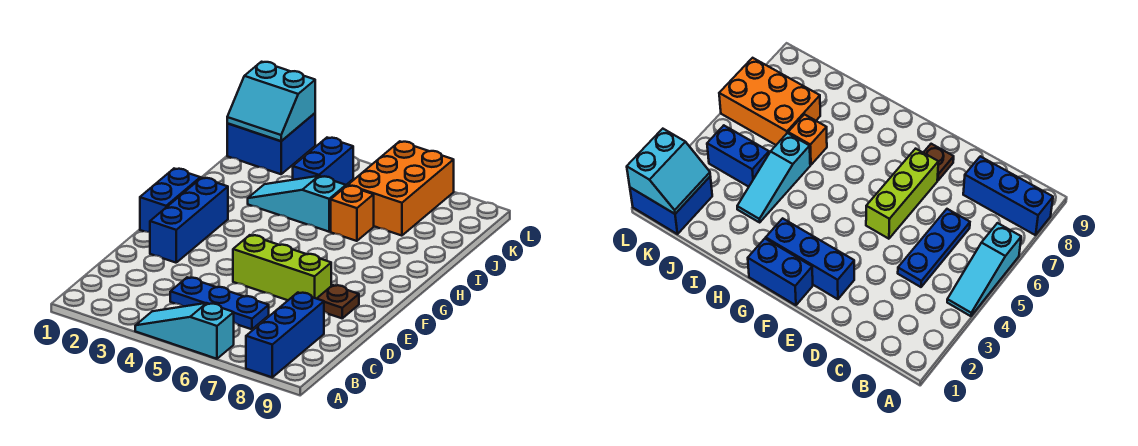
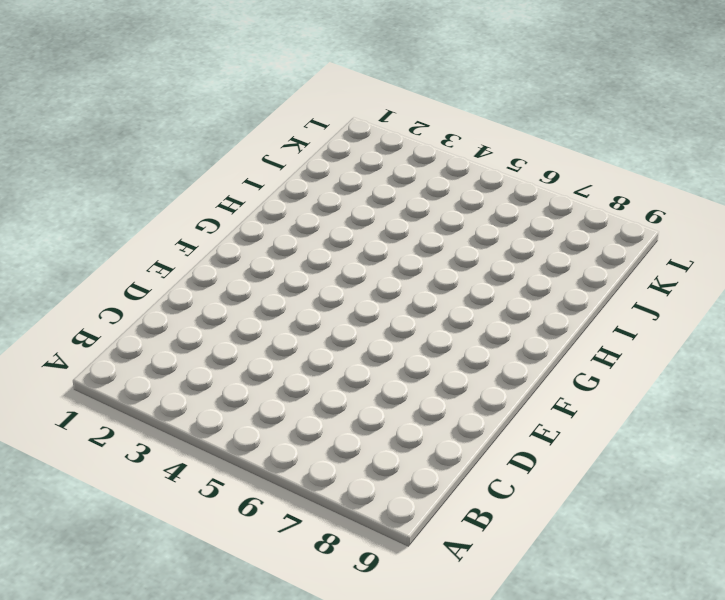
none -> cyan slope A4:A6 level 1 top 6
none -> blue brick A8:C8 level 1
none -> blue plate C4:C6 level 1

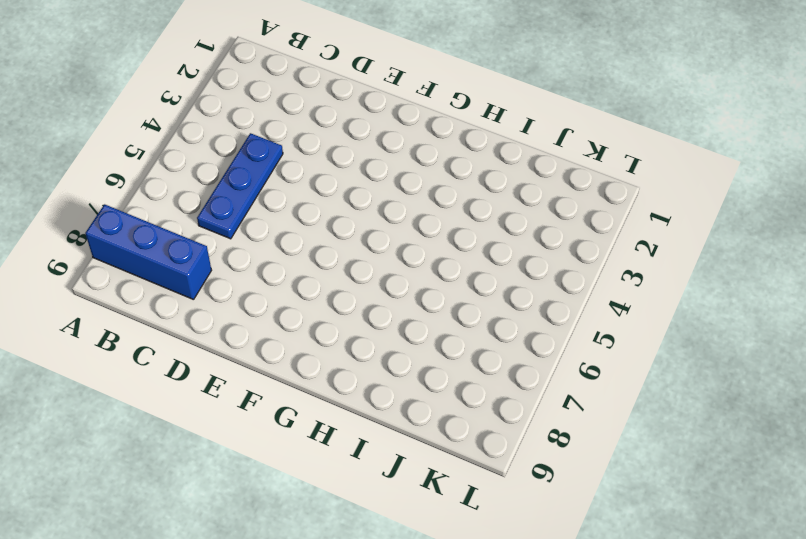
none -> cyan slope A4:A6 level 1 top 6
none -> blue brick E2:G2 level 1
none -> lime brick E5:E7 level 1

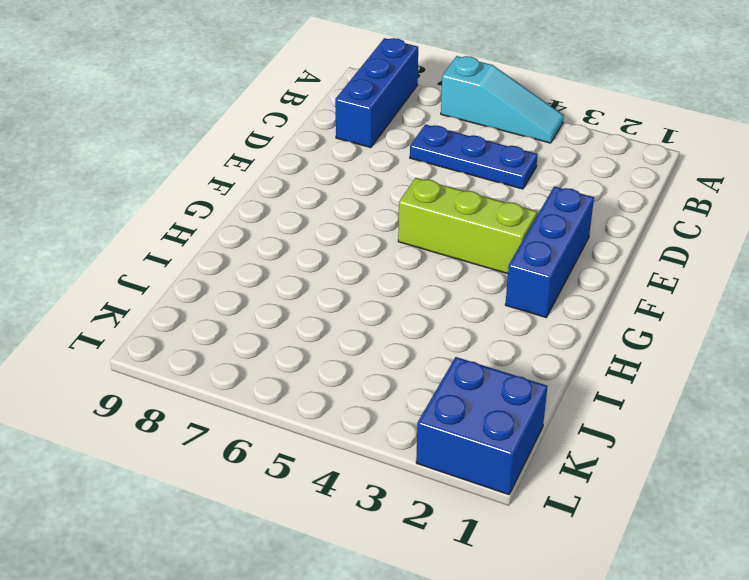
lime brick F3:F5 level 1 -> lime brick E5:E7 level 1
none -> brown plate E8 level 1
none -> blue brick F1:G1 level 1
none -> cyan slope I3:I5 level 1 top 5

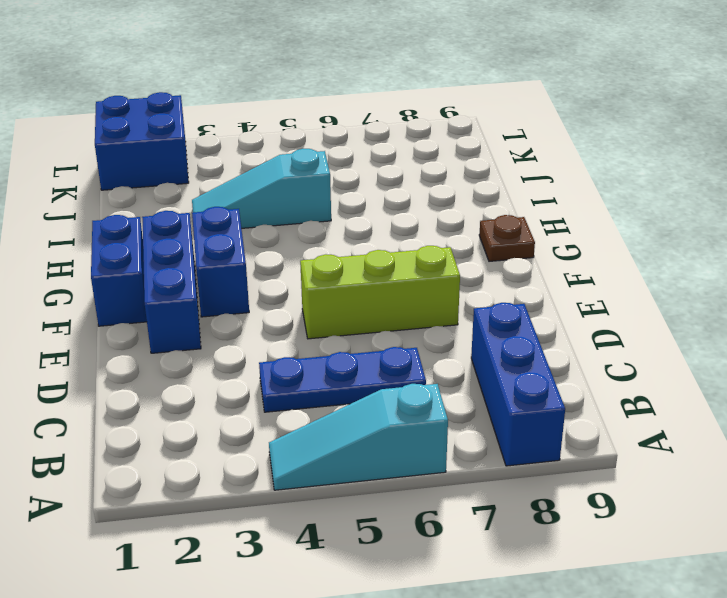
blue brick F3:G3 level 1 -> blue brick J4:K4 level 1
brown plate G9 level 1 -> brown plate E8 level 1
none -> orange brick I6 level 1
none -> orange brick J6:L7 level 1
none -> cyan slope K1:L2 level 2 top L

